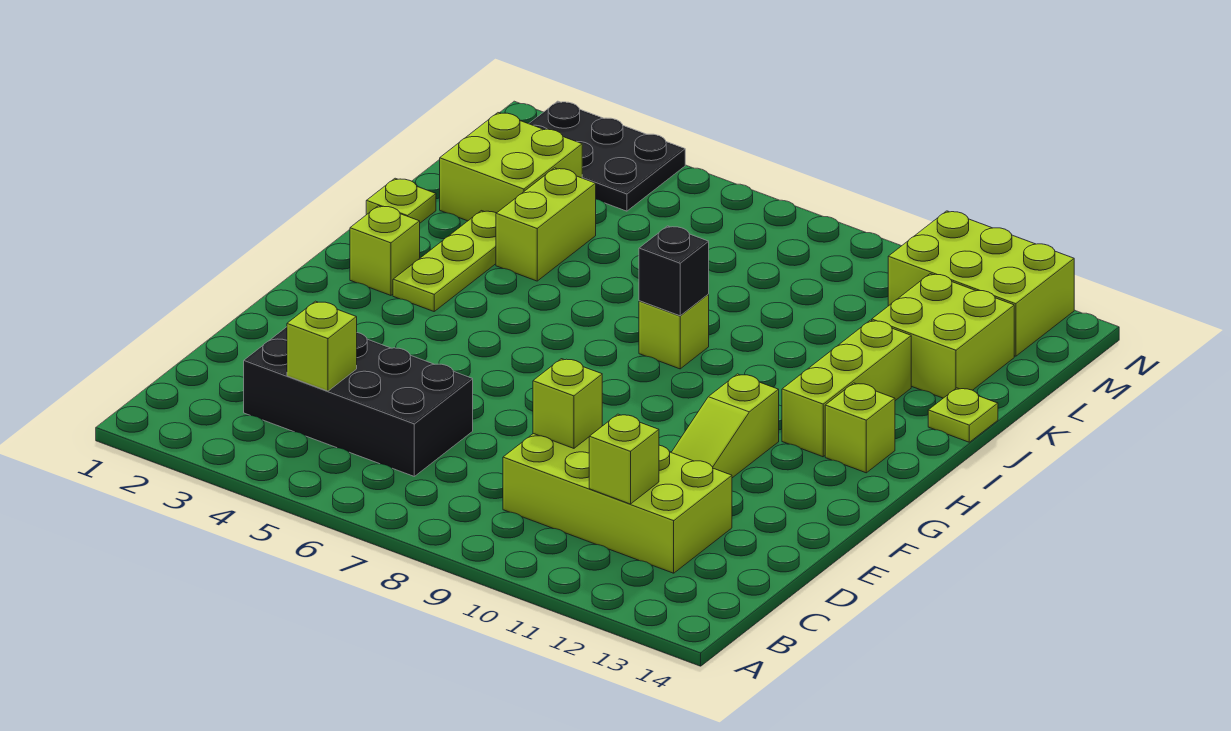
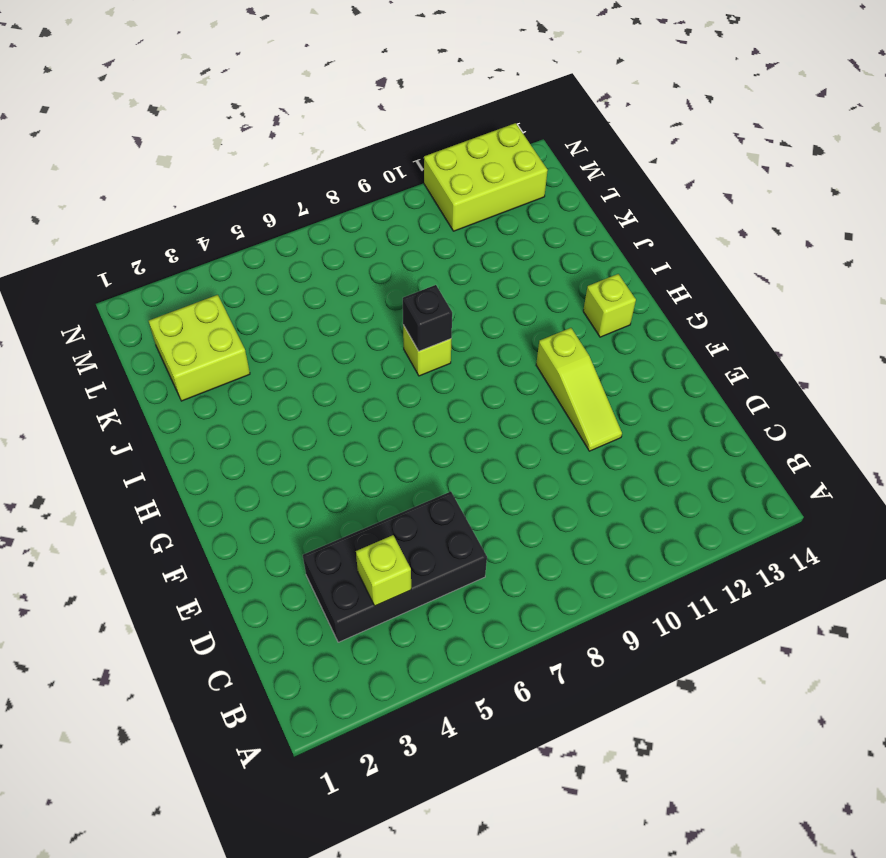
none -> lime brick C9:D12 level 1
none -> lime brick H2 level 1
none -> lime plate H3:J3 level 1

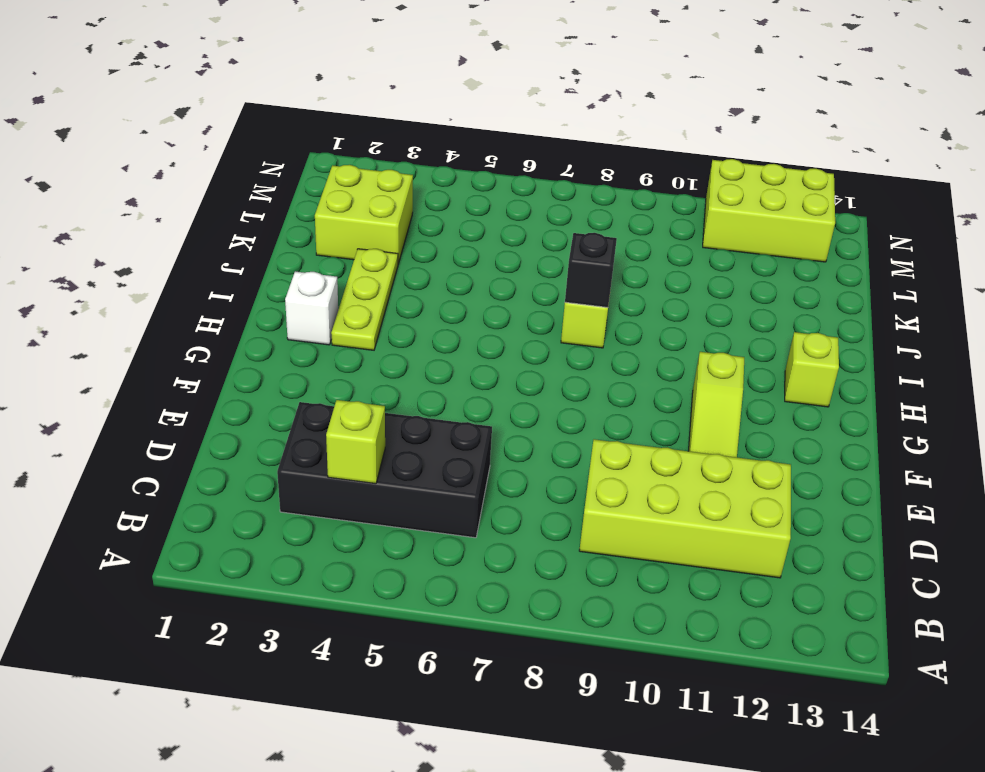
white brick H2 level 1 -> lime brick H2 level 1
none -> lime brick H12:J12 level 1
none -> lime plate J1 level 1
none -> lime brick J4:K4 level 1

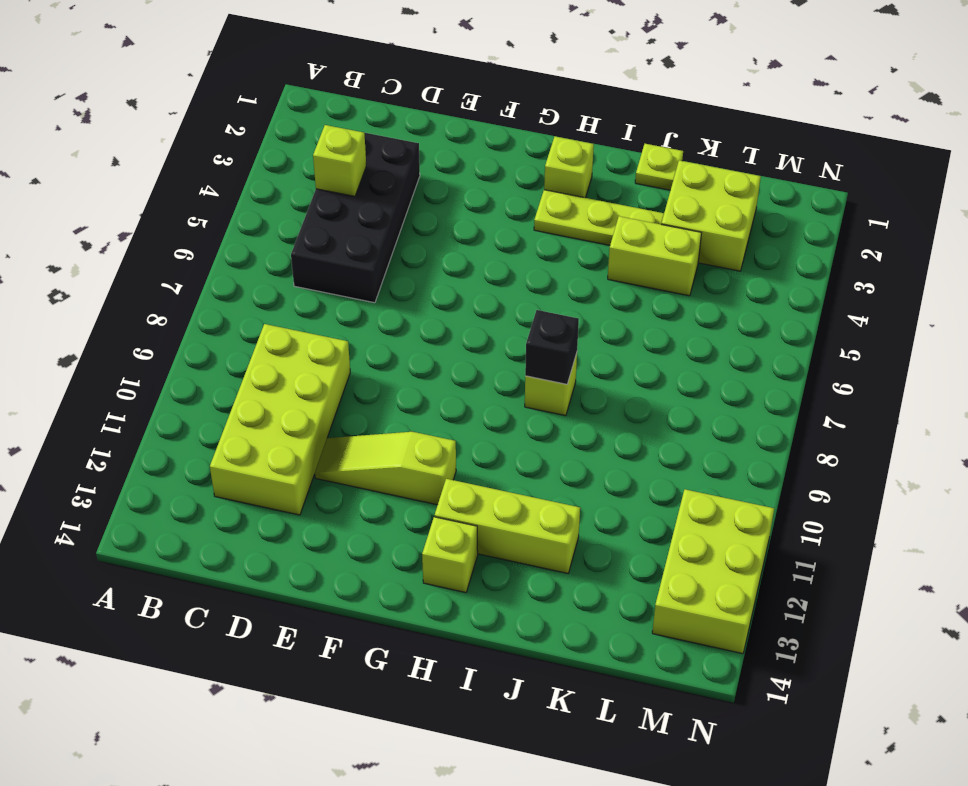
none -> lime plate J14 level 1
none -> lime brick K12:L13 level 1
none -> black plate M2:N4 level 1

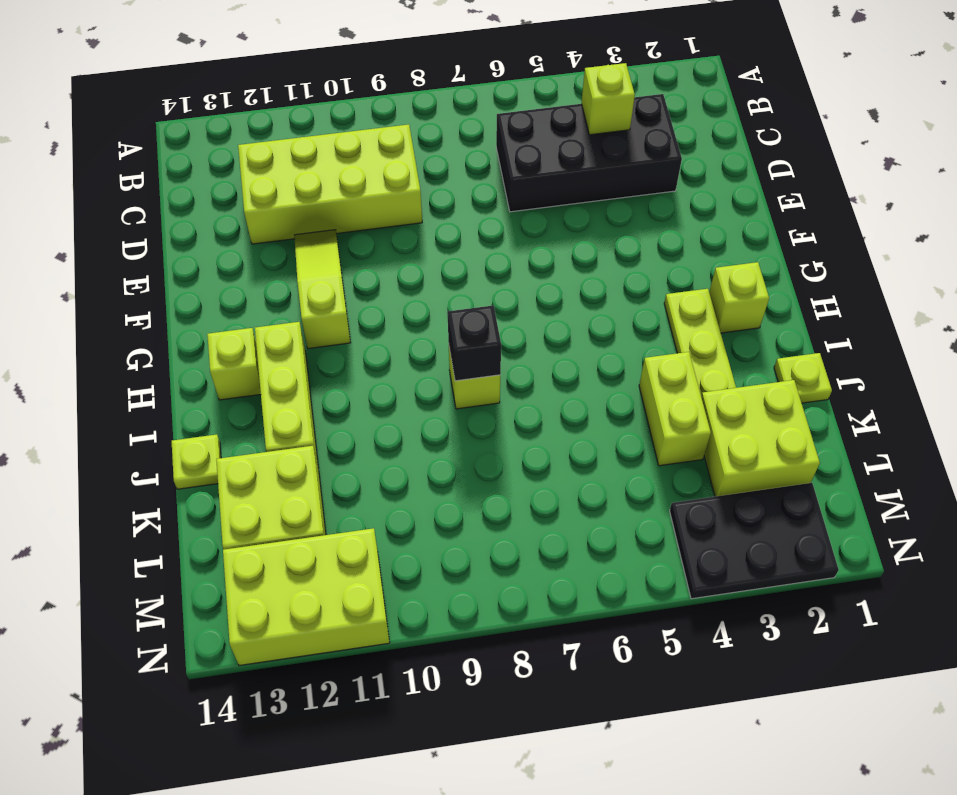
none -> lime brick C11 level 2
none -> lime brick D9 level 2

